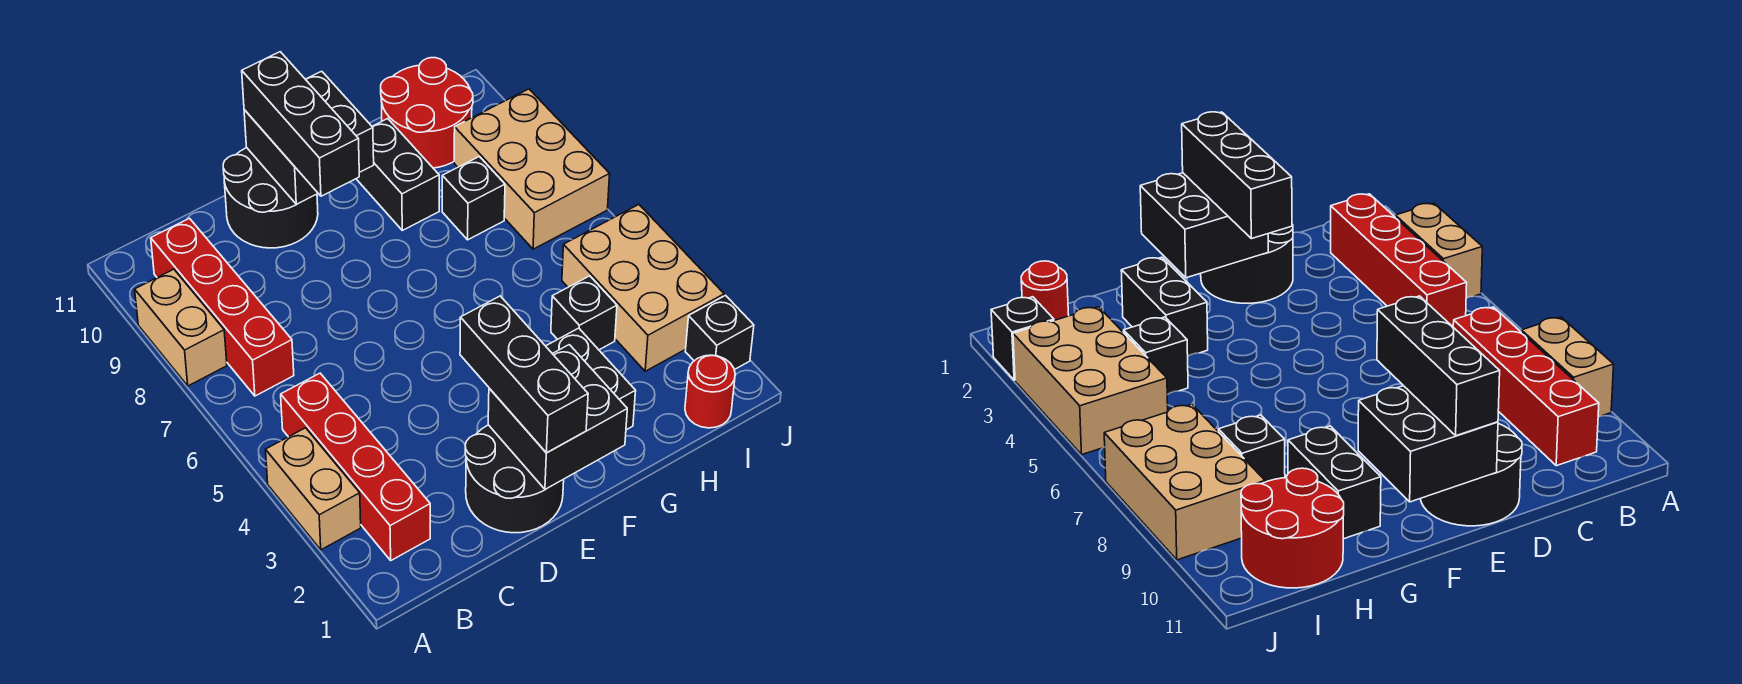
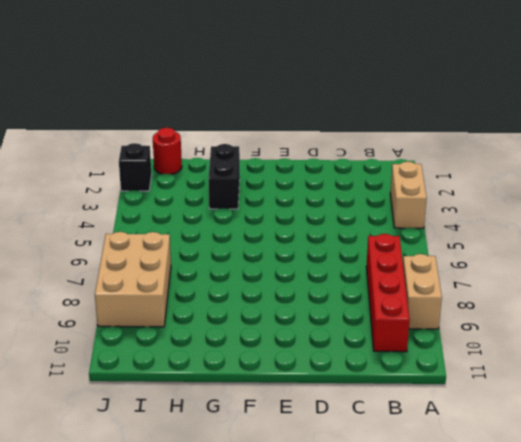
none -> red brick B2:B5 level 1
none -> black round brick D1:E2 level 1
none -> black round brick D10:E11 level 1

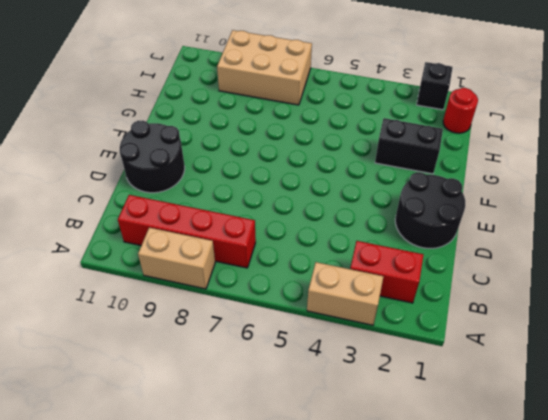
red brick B2:B3 level 1 -> red brick B2:B5 level 1
none -> black brick G9:G10 level 1
none -> black brick H4 level 1
none -> black brick H8 level 1

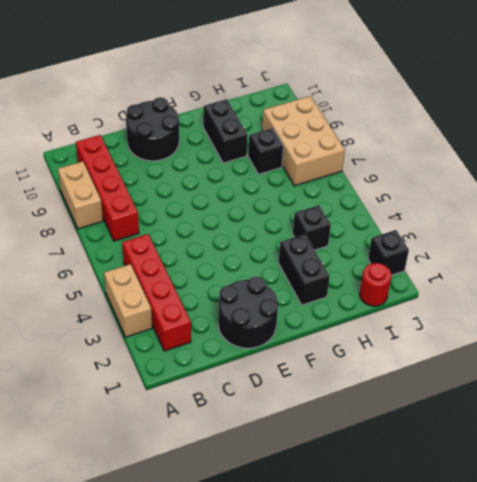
none -> red round brick H10:I11 level 1
none -> tan brick I3:J5 level 1
none -> black brick E1:F2 level 2

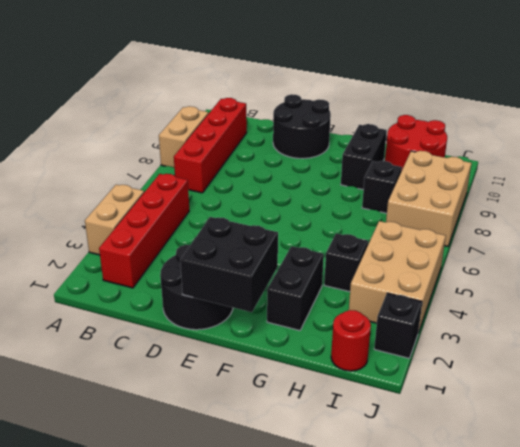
none -> black brick E10:F11 level 2
none -> black brick E1:E3 level 3
none -> black brick E9:E11 level 3

